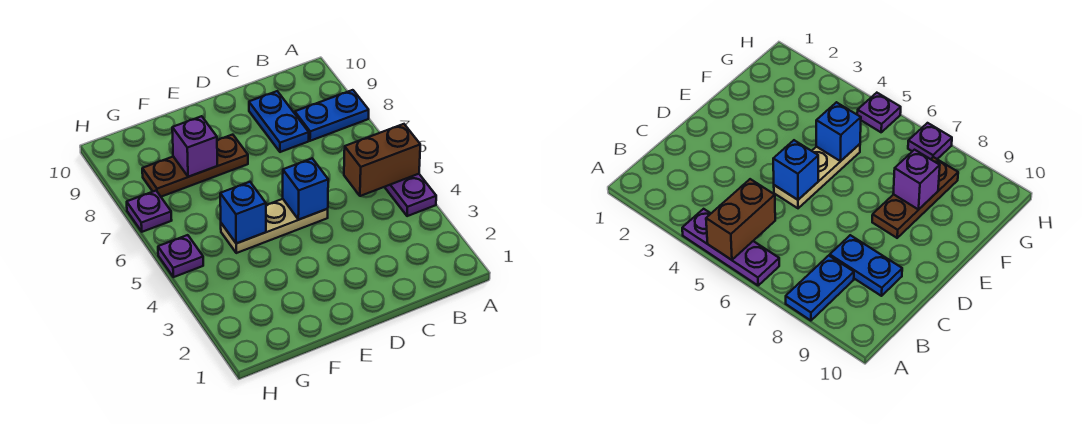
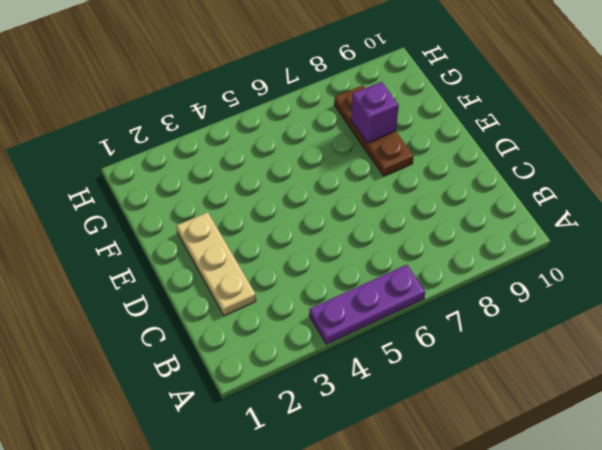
tan plate C2:E2 level 1 -> tan plate D5:F5 level 1
none -> blue plate A8:B8 level 1
none -> blue plate C8:C9 level 1

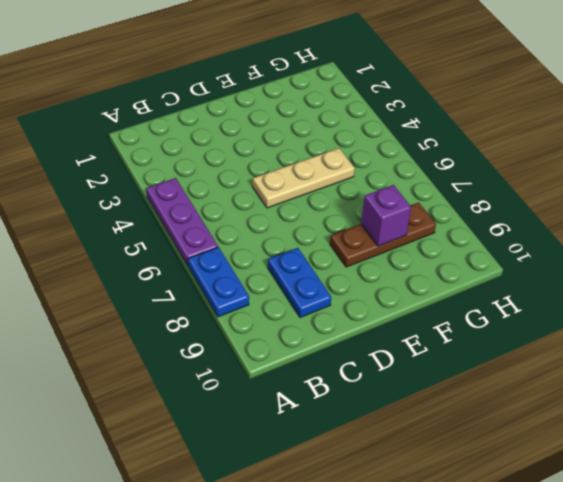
blue plate A7:A8 level 1 -> blue plate A8:B8 level 1
none -> purple plate H5 level 1
none -> purple plate H7 level 1

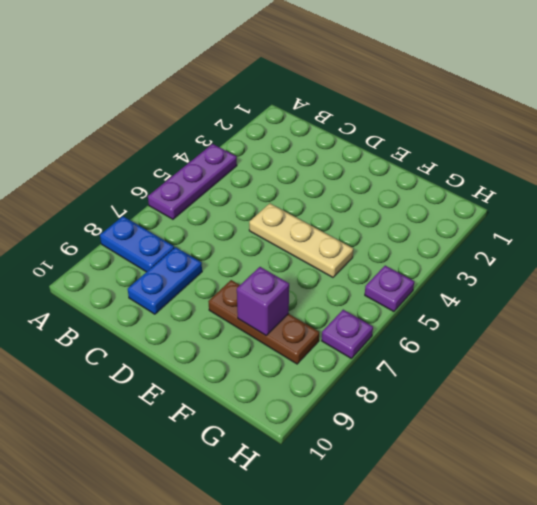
none -> brown brick A5:B5 level 2
none -> blue brick D5 level 2

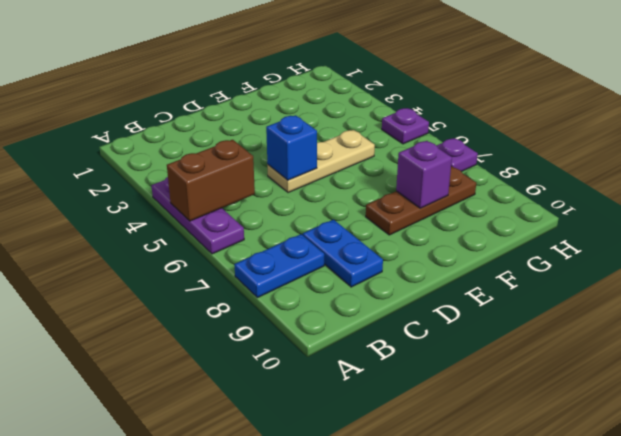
none -> blue brick F5 level 2

